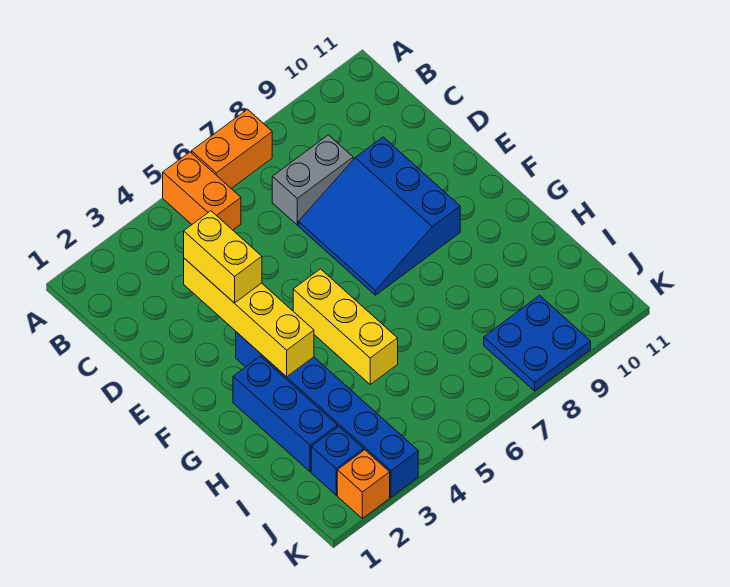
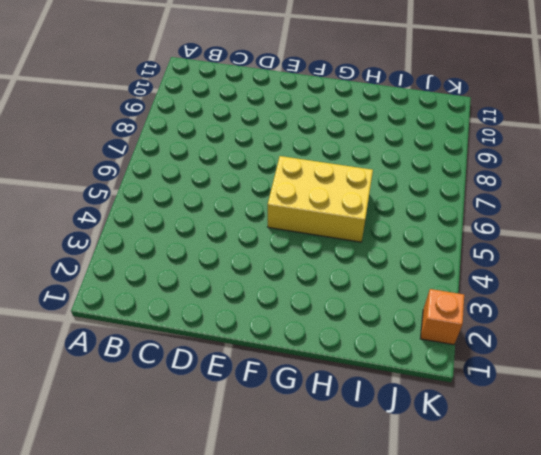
yellow brick F5:H6 level 1 -> yellow brick F5:H5 level 1
none -> orange brick A5:B5 level 1
none -> orange brick A6:A7 level 1
none -> grey brick C7:C8 level 1

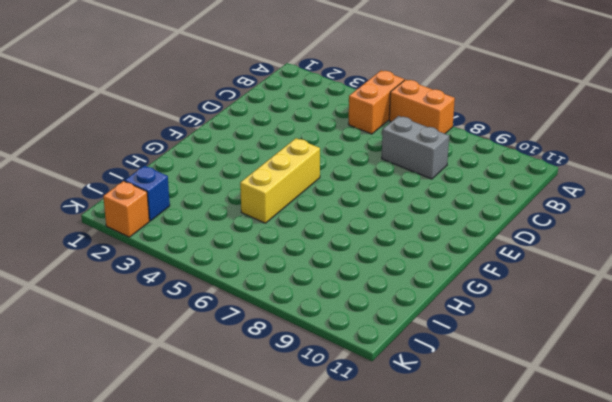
none -> blue slope D7:F9 level 1 top 9
none -> blue brick F3:K3 level 1
none -> blue brick G2:I2 level 1

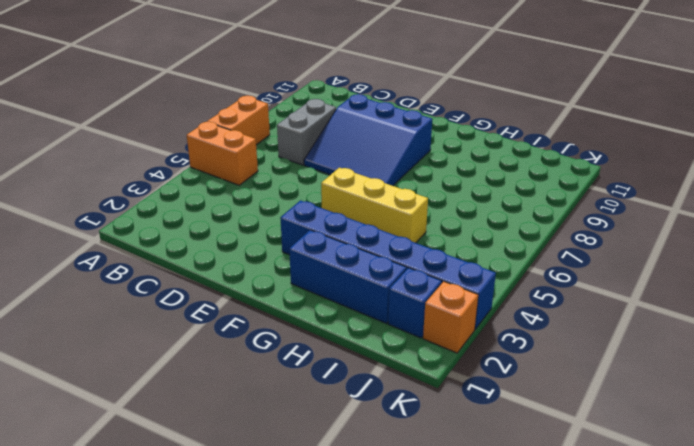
none -> blue plate J8:K9 level 1
none -> yellow brick D3:G3 level 2
none -> yellow brick D3:E3 level 3

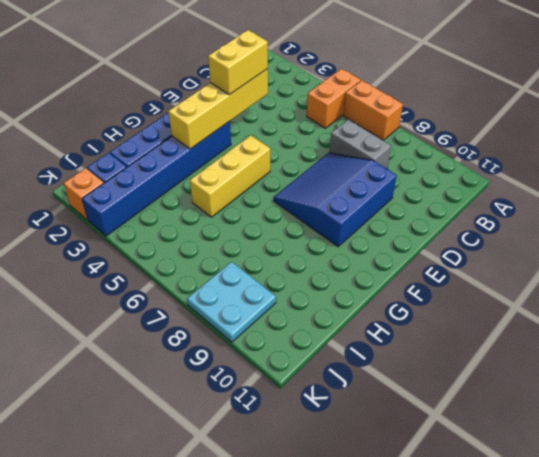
cyan plate J8:K9 level 1 -> blue plate J8:K9 level 1

